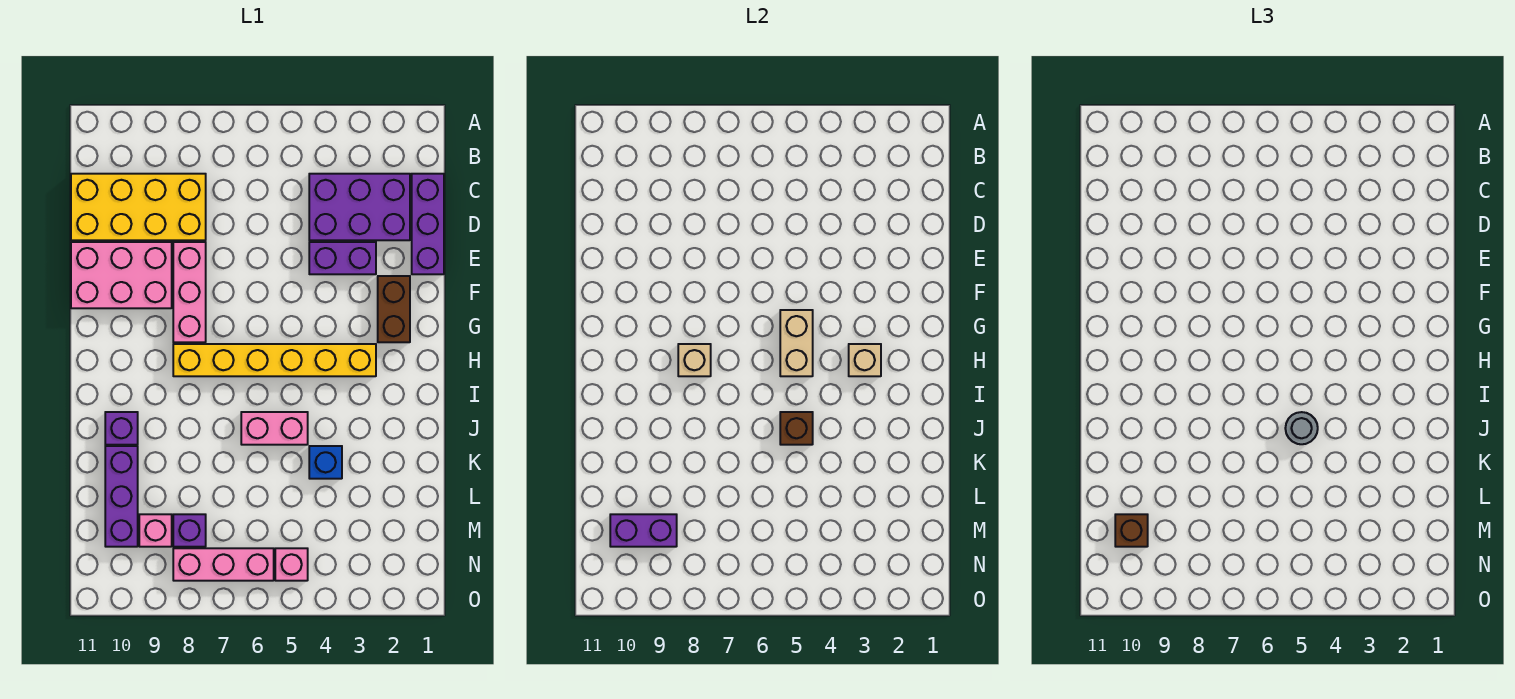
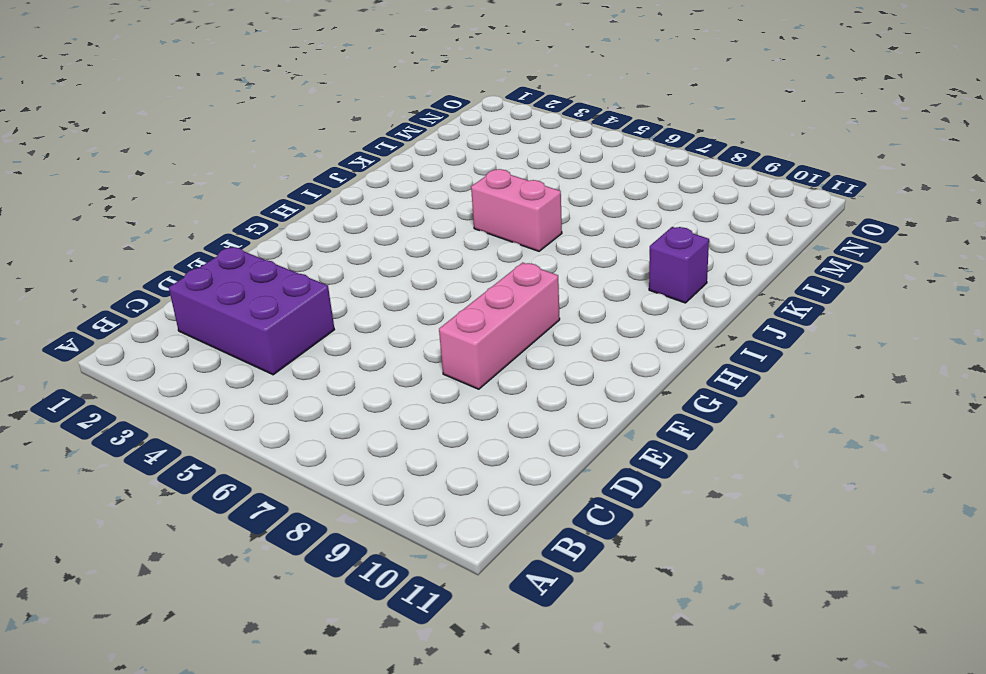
none -> purple brick C1:E1 level 1
none -> yellow brick C8:D11 level 1
none -> purple brick E3:E4 level 1

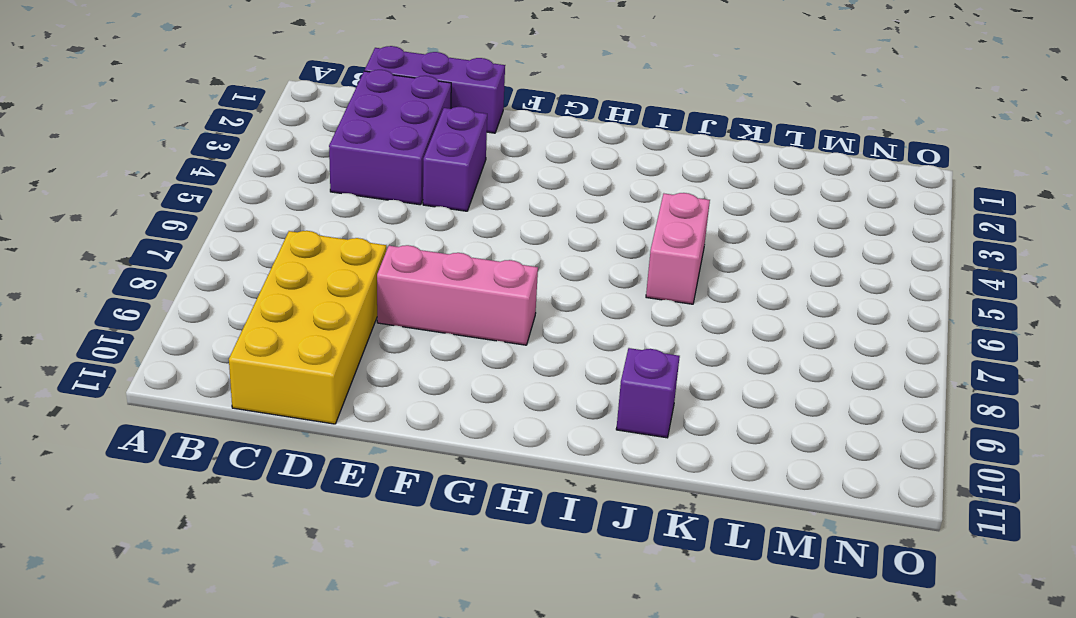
none -> pink brick E9:F11 level 1
none -> brown brick F2:G2 level 1
none -> yellow brick H3:H8 level 1

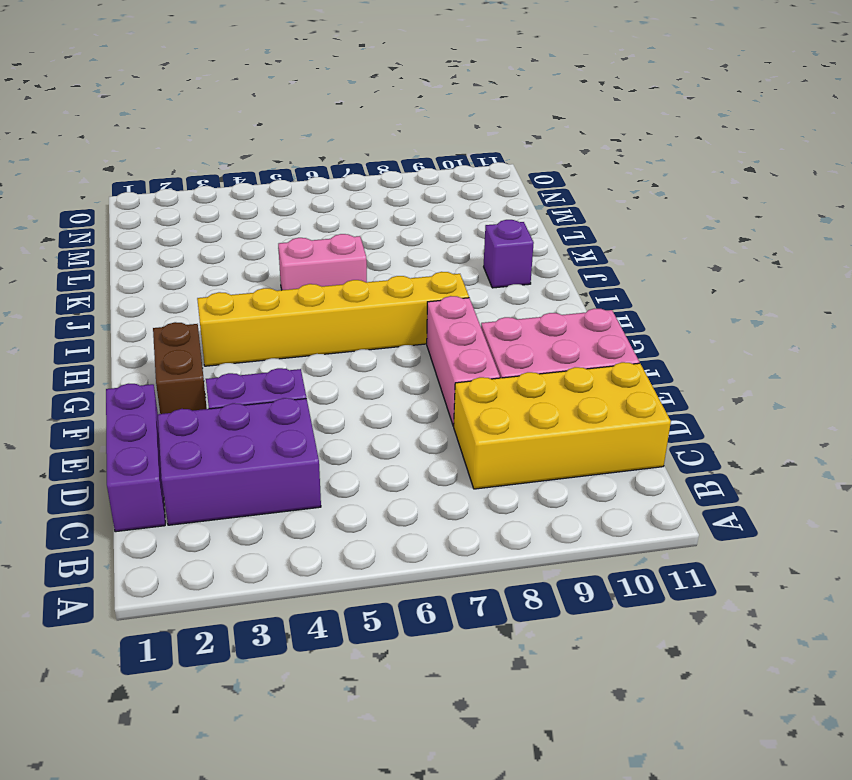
none -> blue brick K4 level 1
none -> purple brick K10:M10 level 1
none -> purple brick M8 level 1

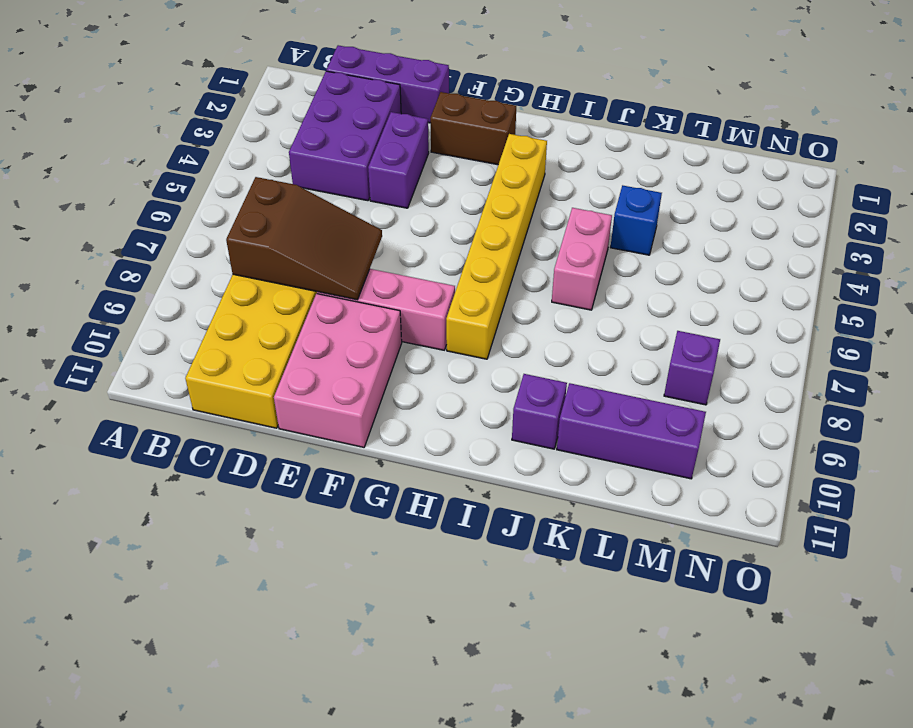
brown slope C7:E8 level 2 top C -> none
none -> pink brick M9 level 1
none -> pink brick N5 level 1
none -> pink brick N6:N8 level 1

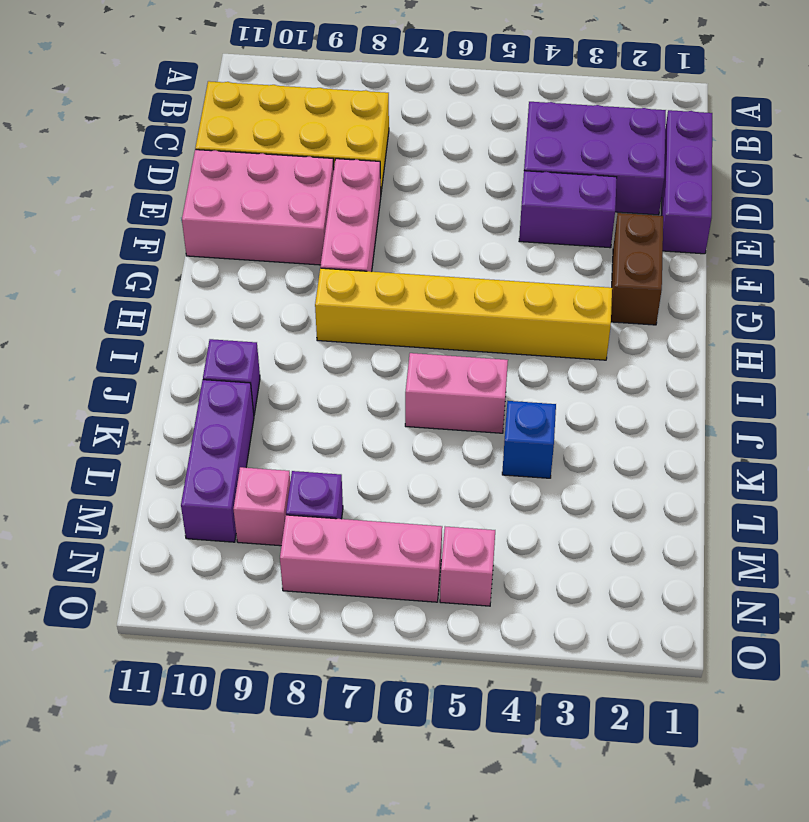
none -> tan brick G5:H5 level 2
none -> tan brick H3 level 2
none -> tan brick H8 level 2

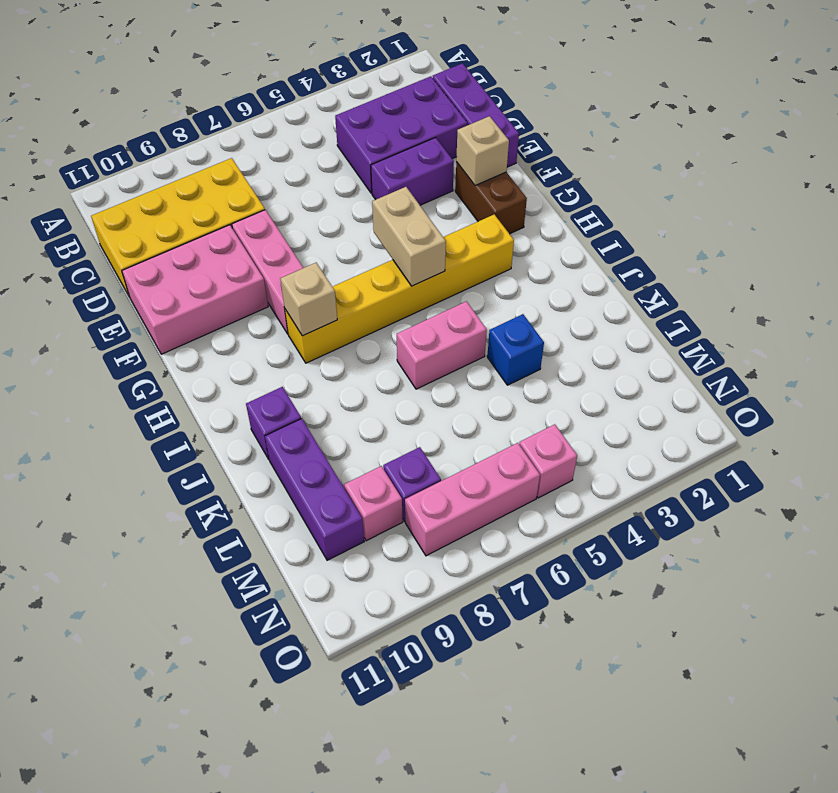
tan brick F2 level 2 -> tan brick H3 level 2
none -> brown brick J5 level 2
none -> purple brick M9:M10 level 2
none -> grey round brick J5 level 3

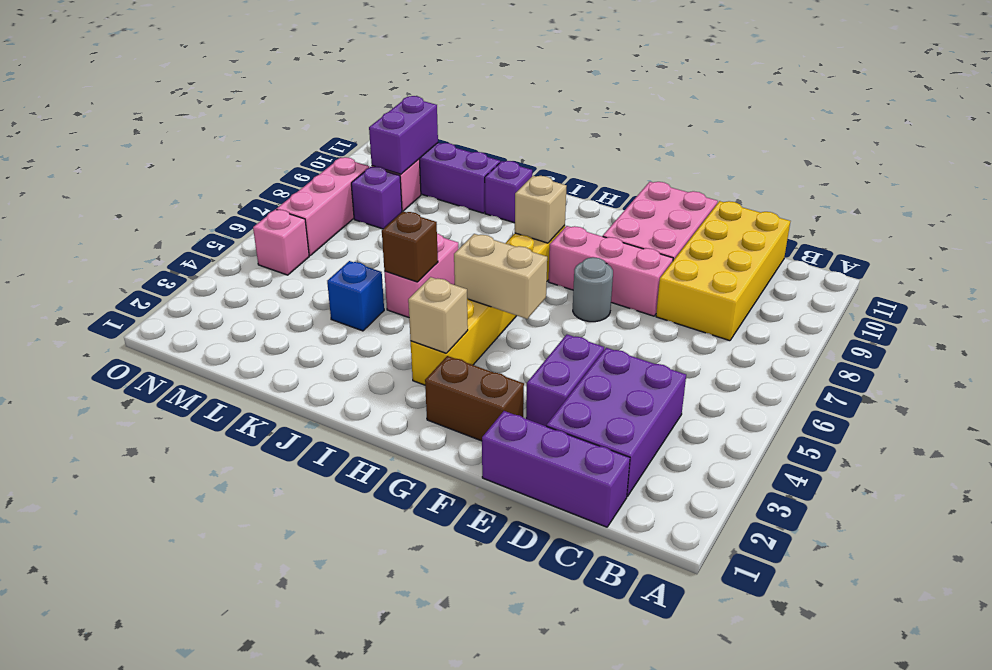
grey round brick F7 level 1 -> grey round brick J5 level 3
none -> brown brick M10 level 3

